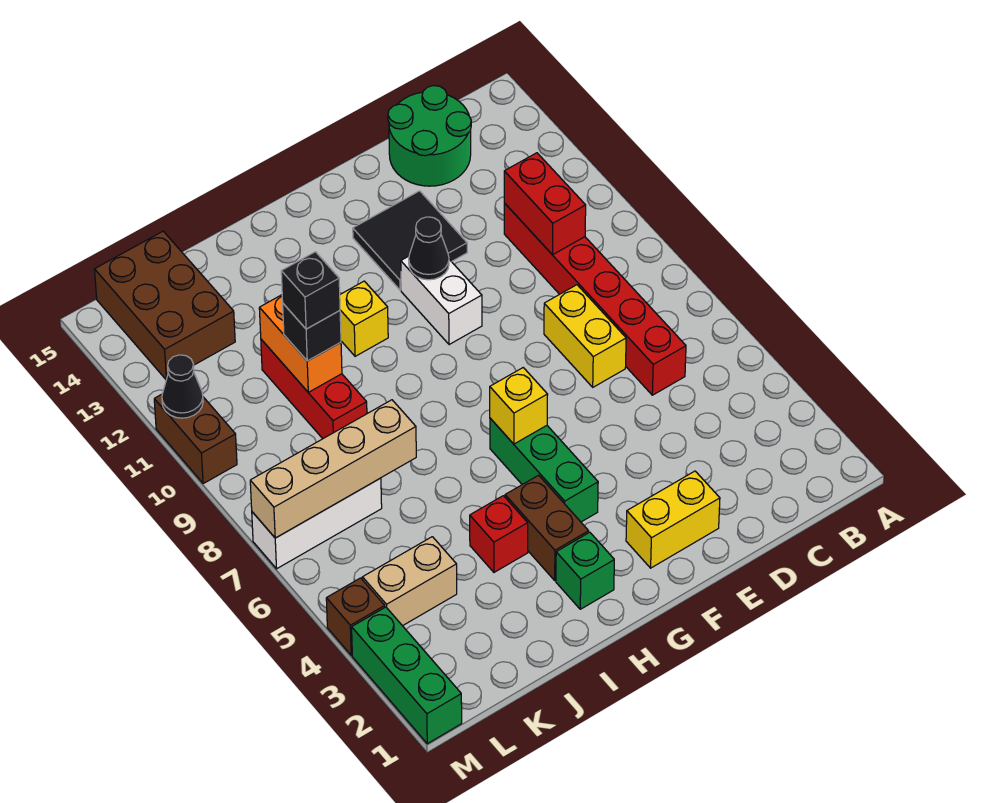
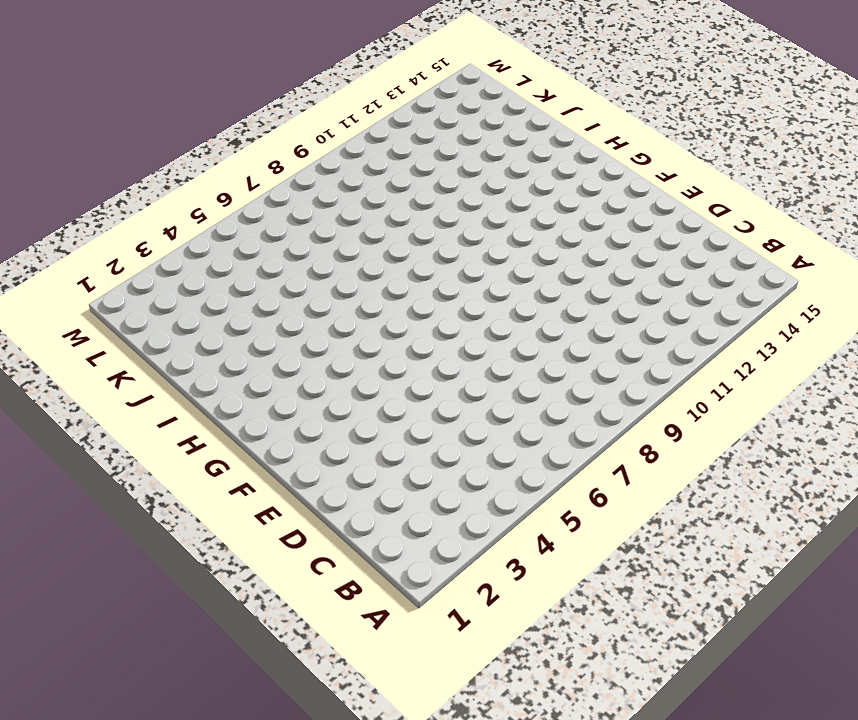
none -> red brick C6:C11 level 1
none -> green round brick C14:D15 level 1
none -> yellow brick D7:D8 level 1

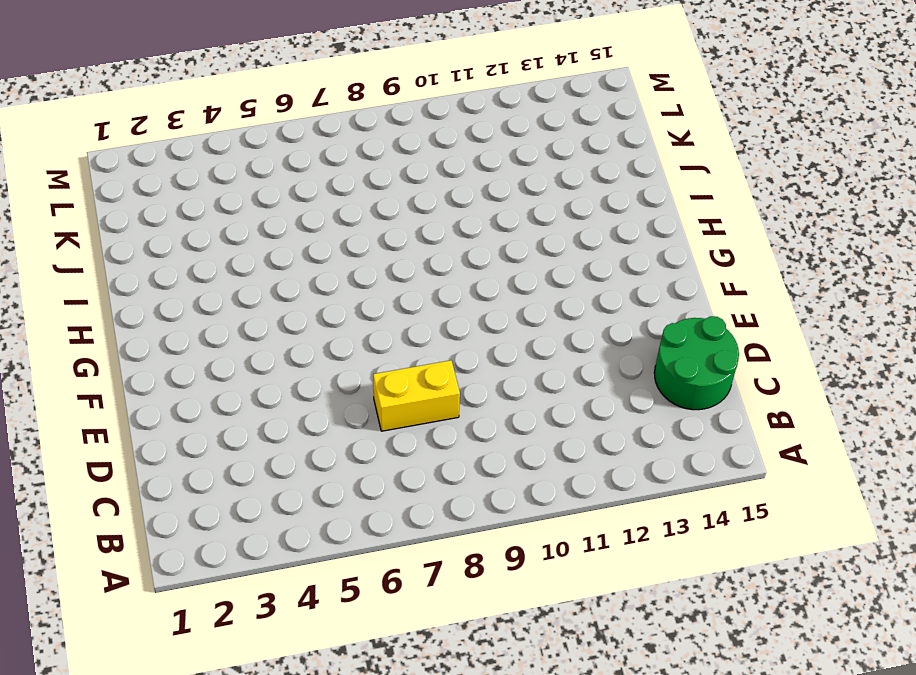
none -> red brick C6:C11 level 1
none -> yellow brick E2:F2 level 1
none -> black tile E12:F13 level 1

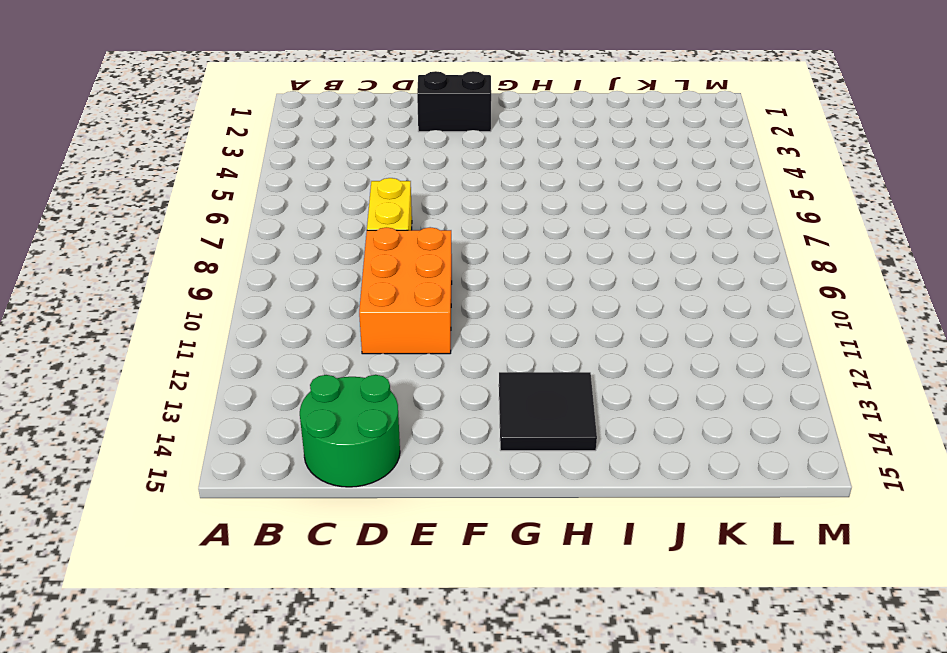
orange brick D9:E11 level 1 -> none
black brick E2:F2 level 1 -> yellow brick E2:F2 level 1
black tile G13:H14 level 1 -> black tile E12:F13 level 1
none -> red brick C6:C11 level 1
none -> white brick F10:F11 level 1
none -> green brick G4:G6 level 1

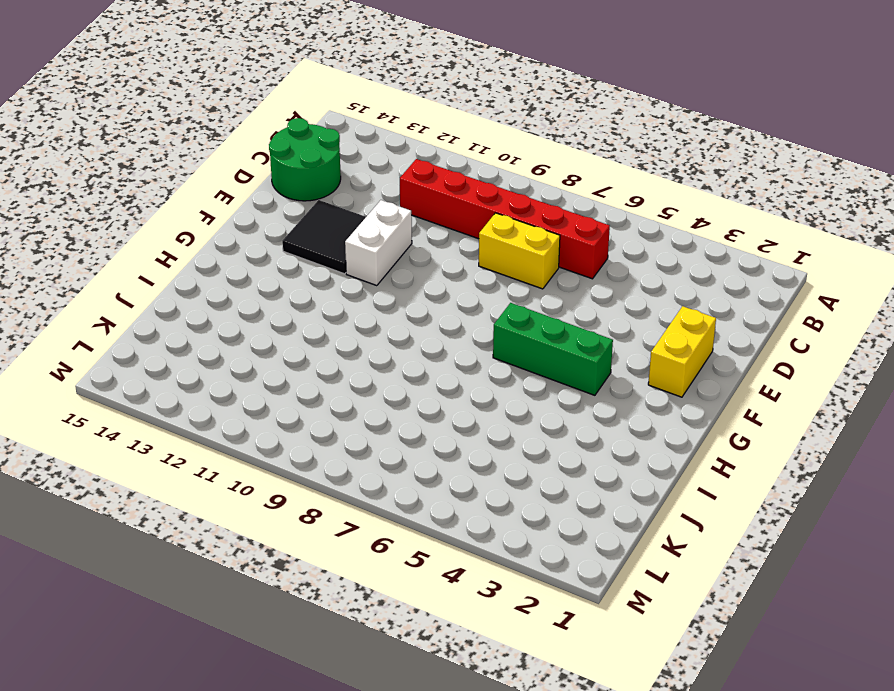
white brick E11:F11 level 1 -> white brick F10:F11 level 1
none -> green brick H2 level 1
none -> brown brick H3:H4 level 1
none -> yellow brick H11 level 1

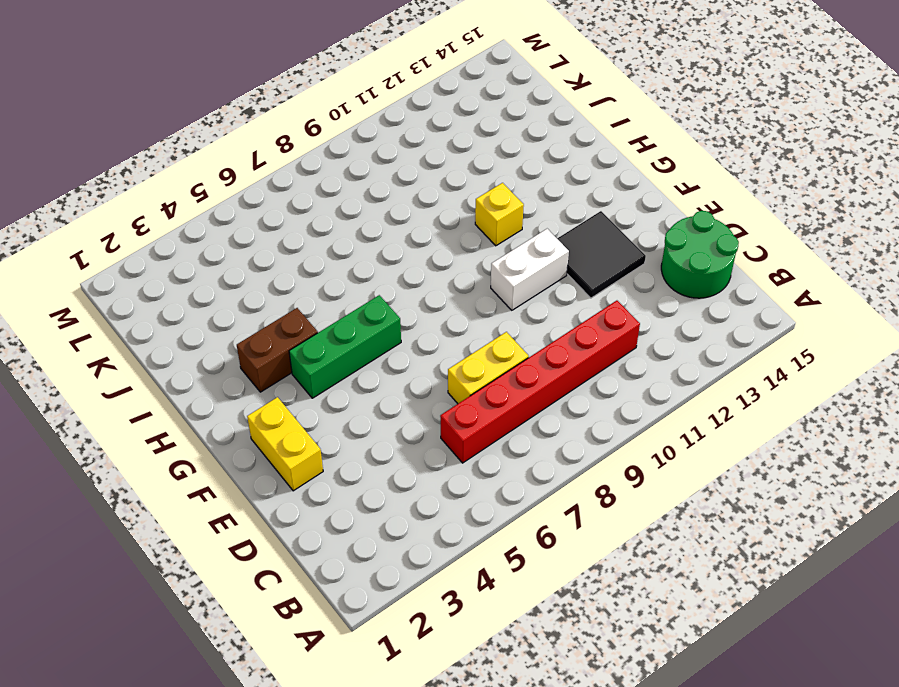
none -> green brick H2 level 1
none -> red brick I4 level 1
none -> red brick J9:J11 level 1

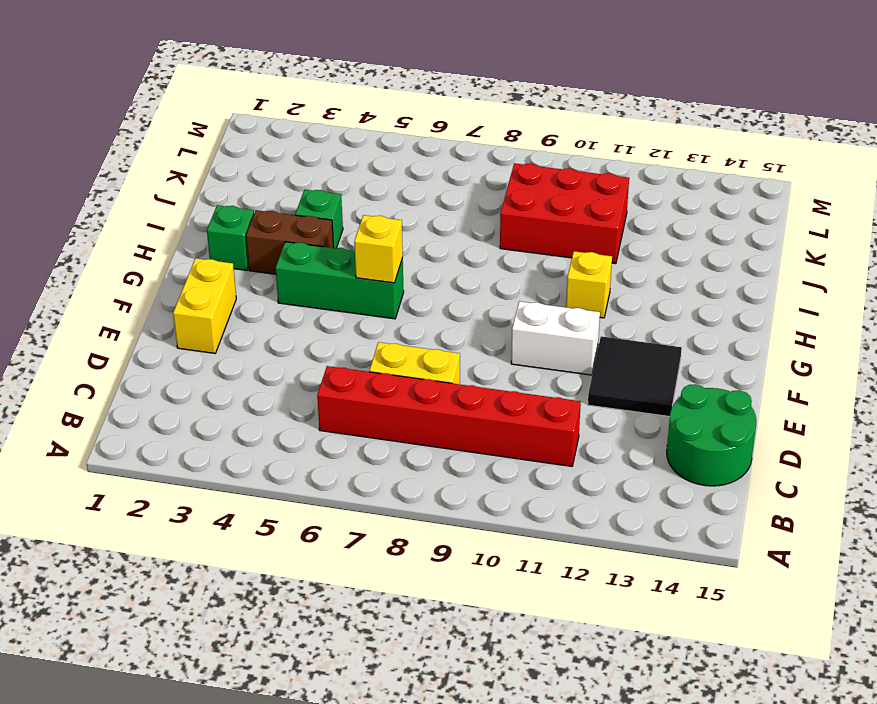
green brick I4 level 1 -> red brick I4 level 1
red brick J9:K11 level 1 -> red brick J9:J11 level 1
none -> tan brick K4:L4 level 1
none -> white brick K7:M7 level 1
none -> brown brick K13:L15 level 1

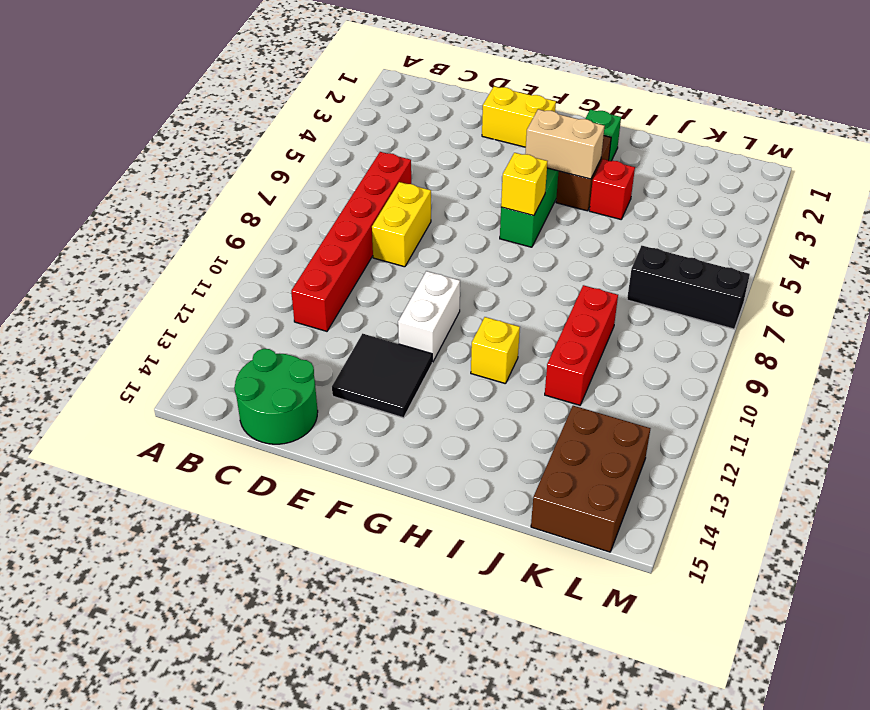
tan brick G4:H4 level 2 -> tan brick K4:L4 level 1
black brick K7:M7 level 1 -> white brick K7:M7 level 1
none -> green brick M1:M3 level 1
none -> brown brick M4 level 1
none -> brown brick M10:M11 level 1

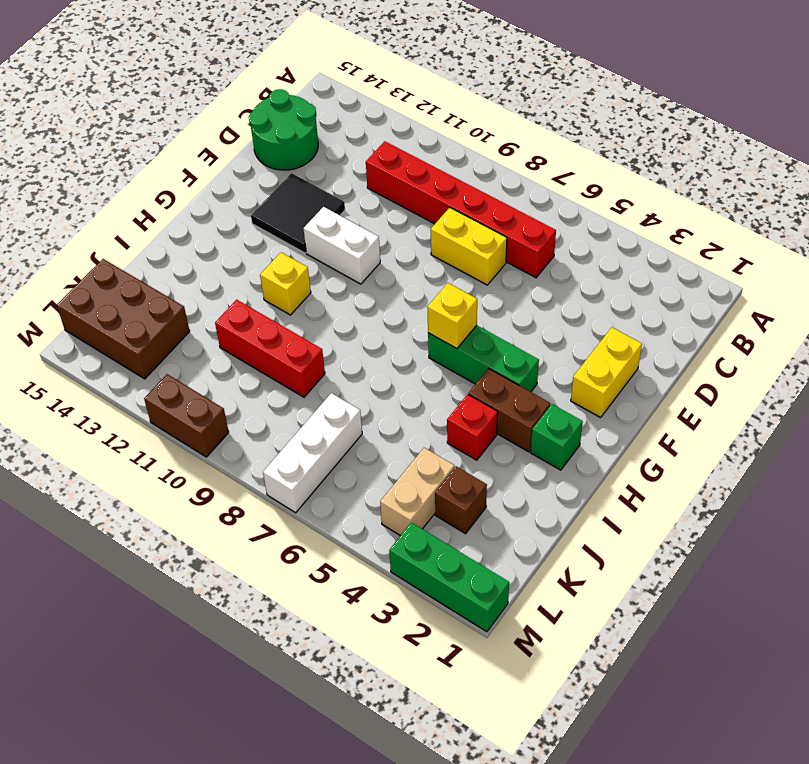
brown brick K3 level 1 -> brown brick M4 level 1
none -> red brick C10:C11 level 2
none -> black cone F11 level 2
none -> tan brick J7:M7 level 2

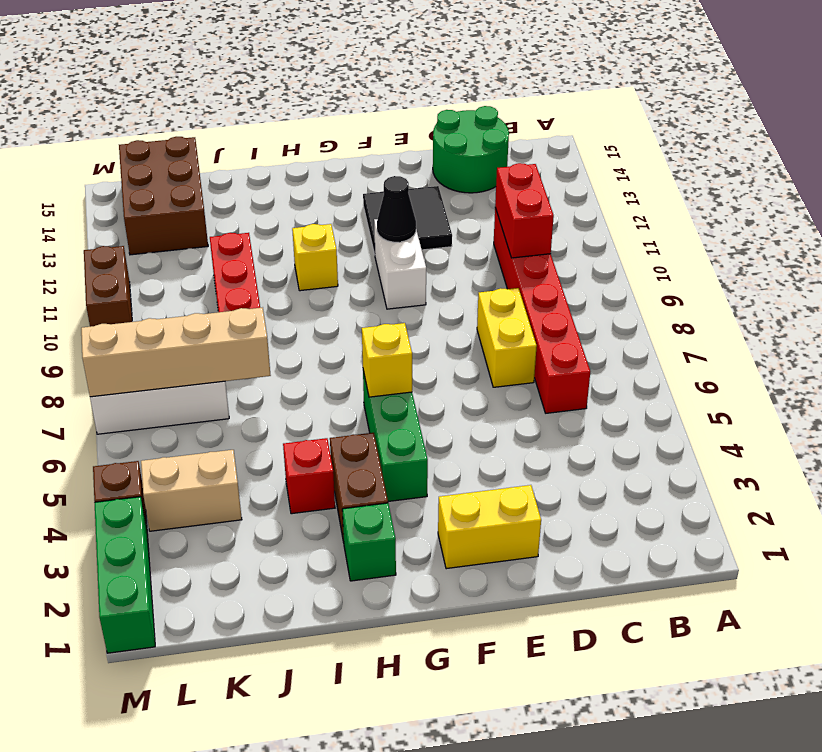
none -> orange brick J10:J11 level 2
none -> black cone M11 level 2
none -> black brick J10 level 3

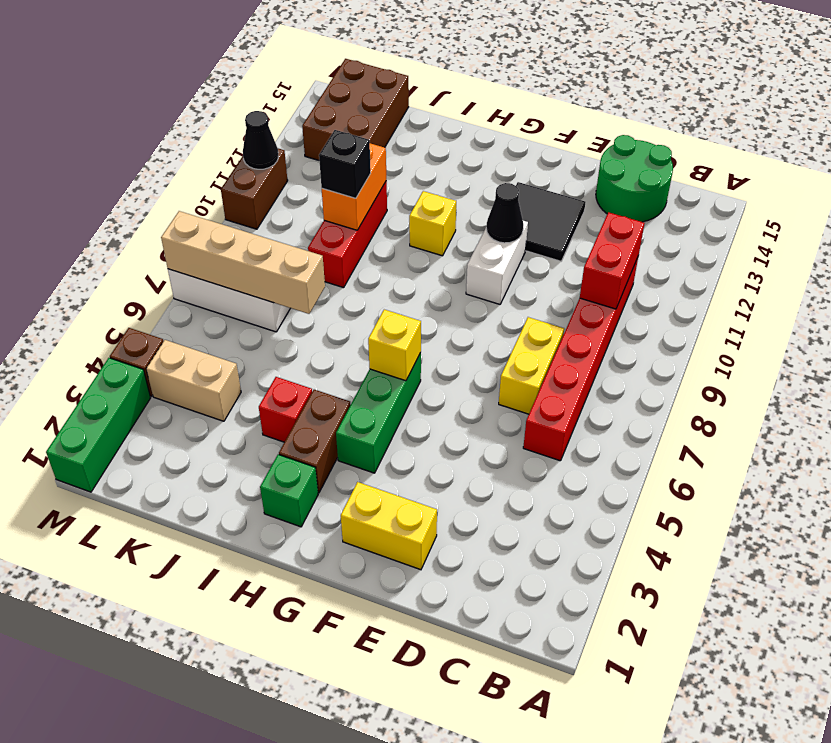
none -> black brick J10 level 4

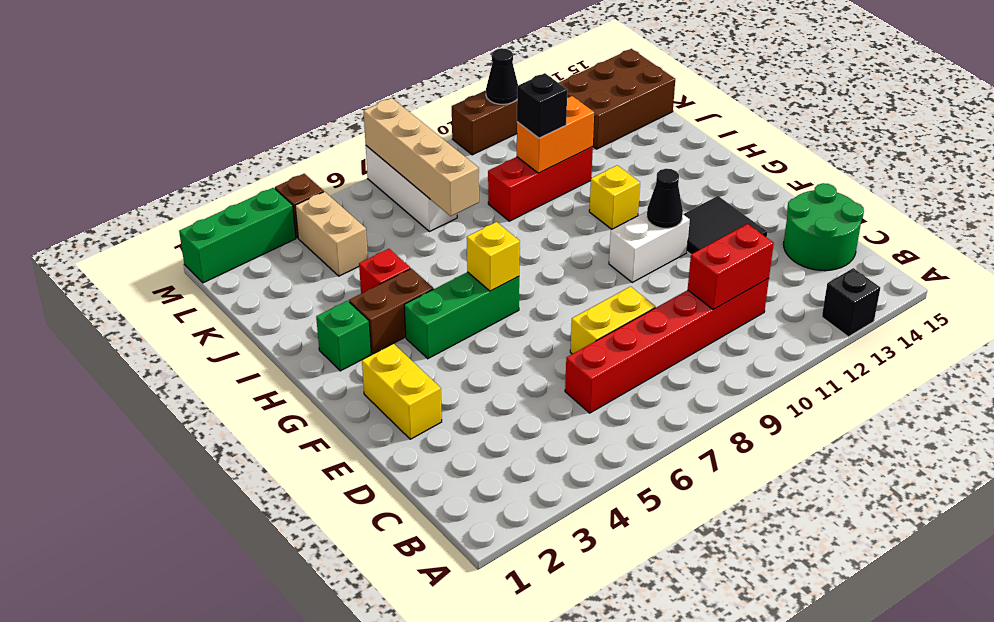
black brick A13 level 1 -> black brick J10 level 4

